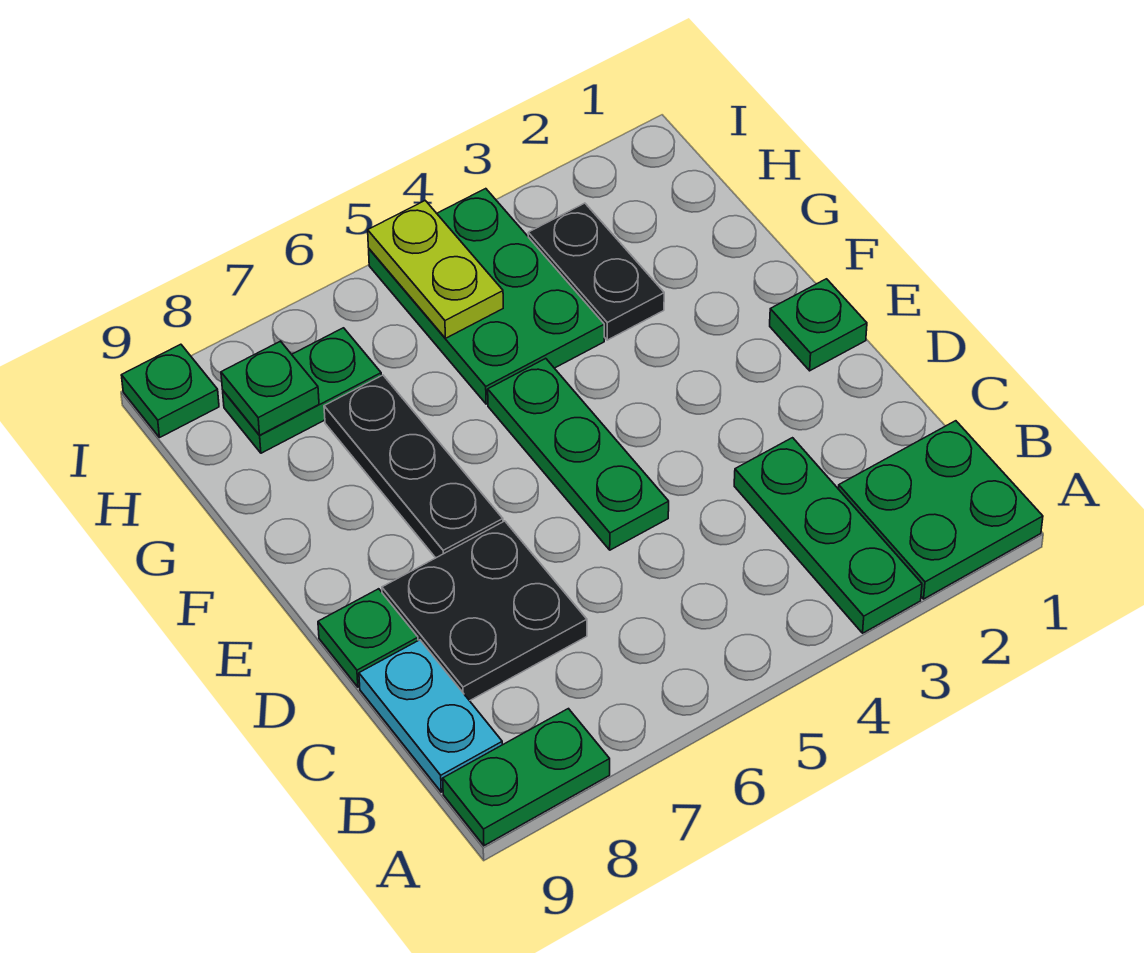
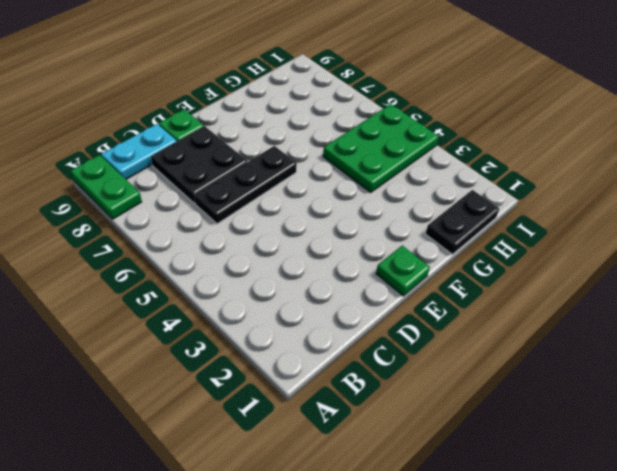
black plate C6:E6 level 1 -> black plate E7:G7 level 1
black plate G1:H1 level 1 -> black plate G3:H3 level 1
none -> green plate A1:B2 level 1
none -> green plate A3:C3 level 1
none -> green plate D5:F5 level 1

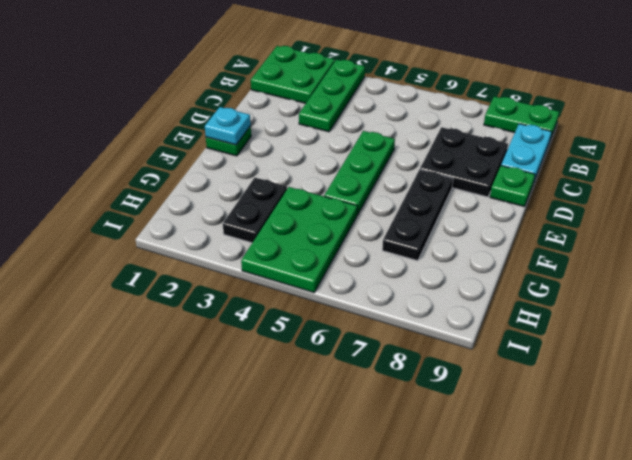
cyan plate E1 level 2 -> none
none -> green plate H7:H8 level 1
none -> green plate I9 level 1
none -> lime plate H5:I5 level 2

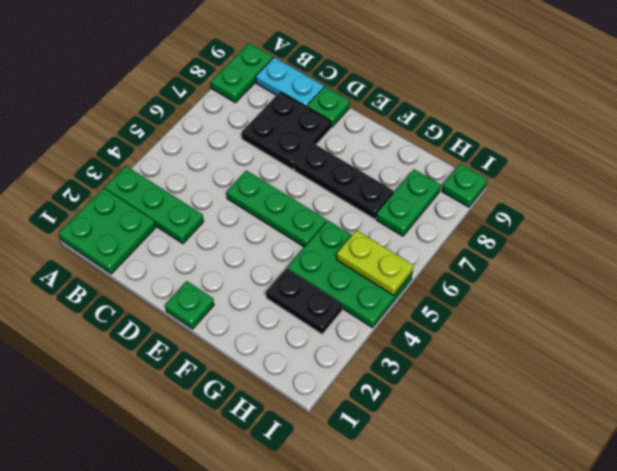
none -> green plate H8 level 2

